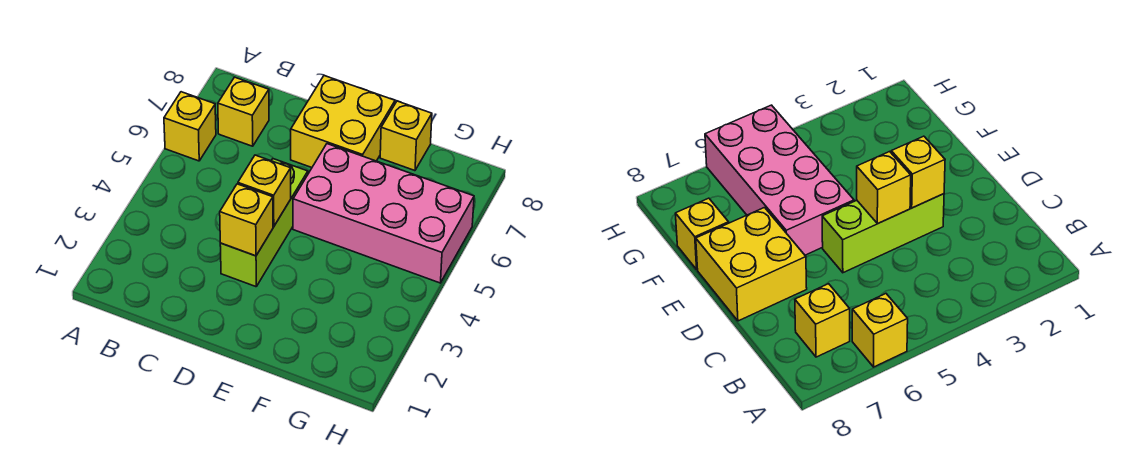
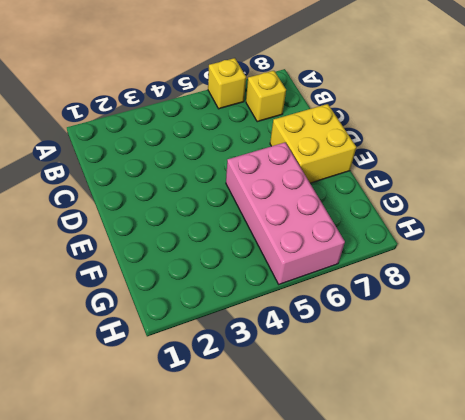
none -> lime brick D3:D5 level 1
none -> yellow brick F8 level 1

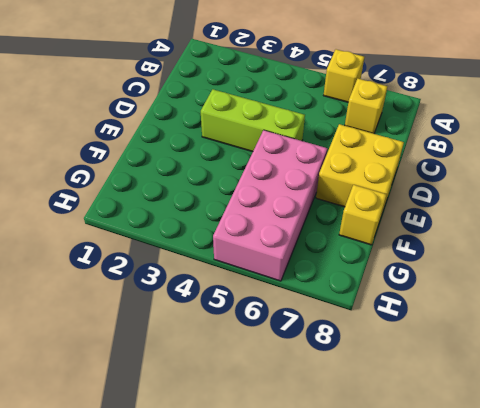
none -> yellow brick D3 level 2
none -> yellow brick D4 level 2

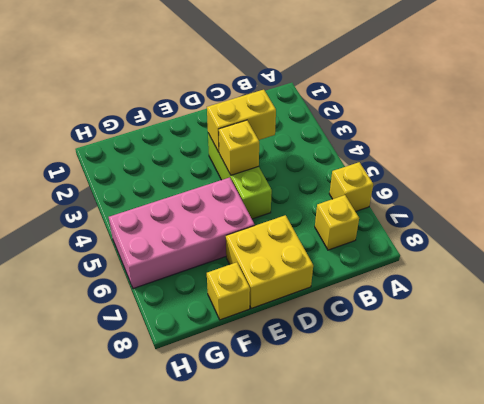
yellow brick C3:D3 level 2 -> yellow brick D3 level 2

